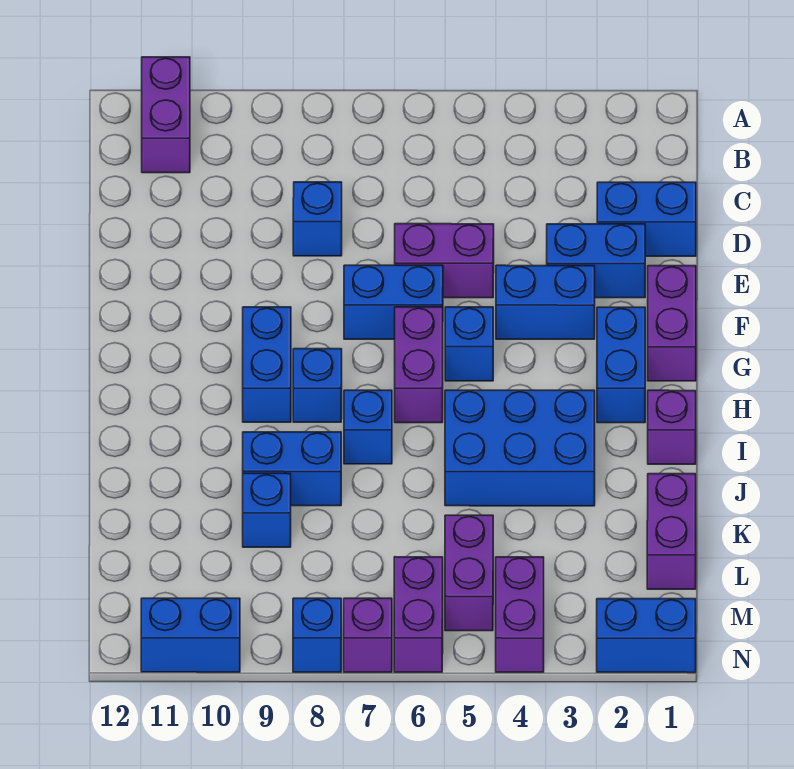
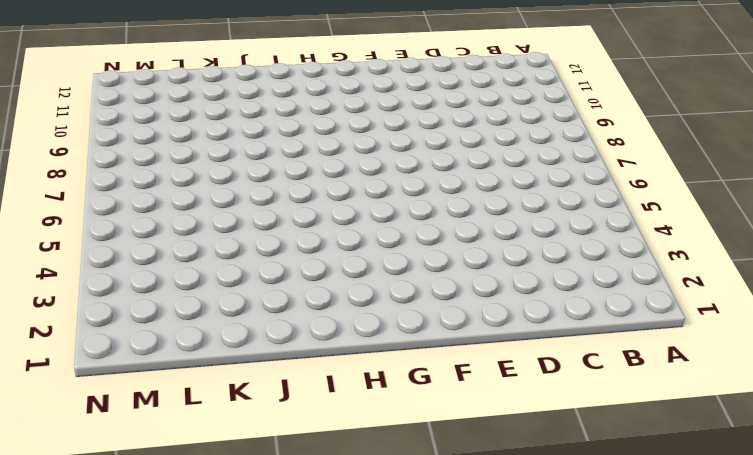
none -> purple brick A11:B11 level 1
none -> blue brick D1:D2 level 1
none -> blue brick D8 level 1

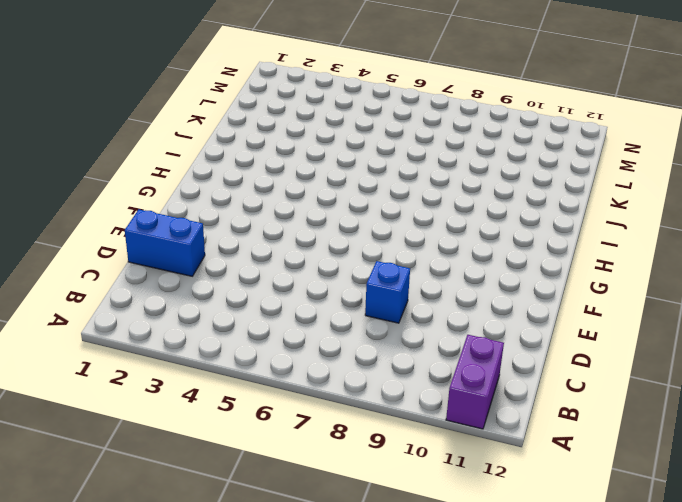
none -> blue brick E2:E3 level 1
none -> purple brick E5:E6 level 1
none -> purple brick F1:G1 level 1

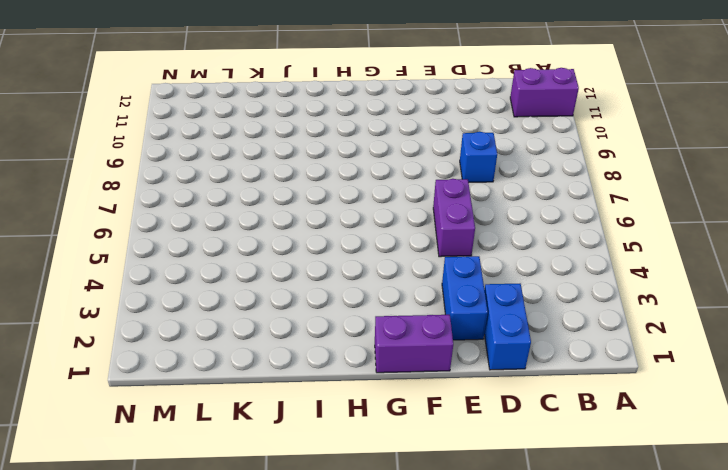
none -> blue brick F3:F4 level 1
none -> blue brick F6:F7 level 1
none -> blue brick G2:H2 level 1

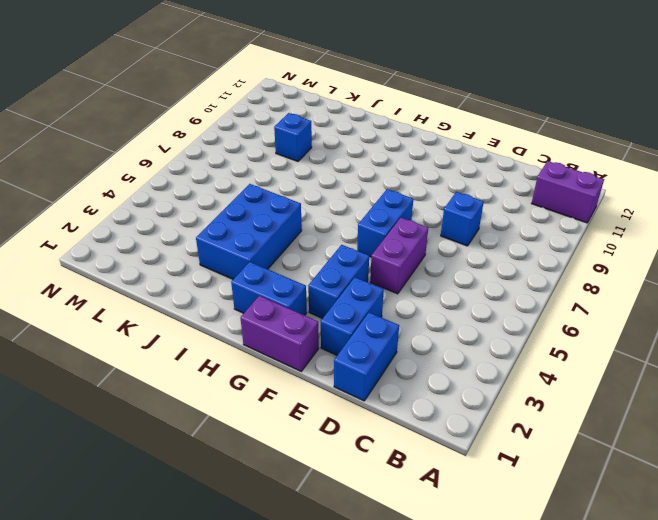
none -> blue brick G5 level 1
none -> purple brick G6:H6 level 1
none -> blue brick G9:H9 level 1

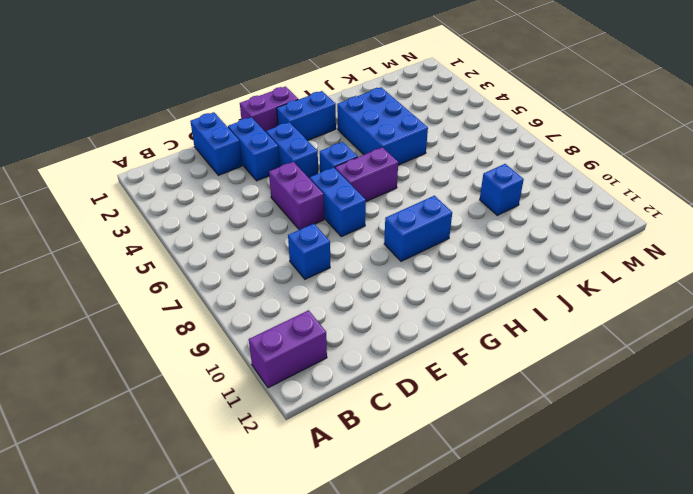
none -> blue brick H8 level 1
none -> purple brick I1 level 1
none -> blue brick I7 level 1

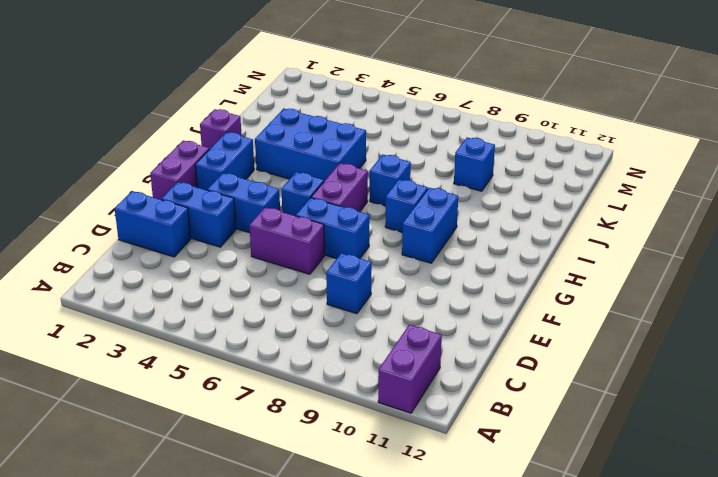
none -> blue brick J8:J9 level 1
none -> purple brick K1:L1 level 1
none -> purple brick L5:M5 level 1

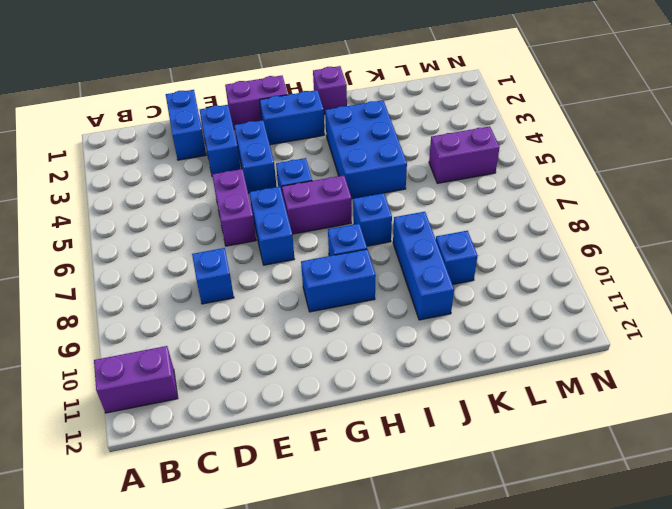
blue brick J8:J10 level 1 -> blue brick J8:J9 level 1
none -> purple brick K1:L1 level 1
none -> purple brick M4:N4 level 1
none -> purple brick M6:N6 level 1

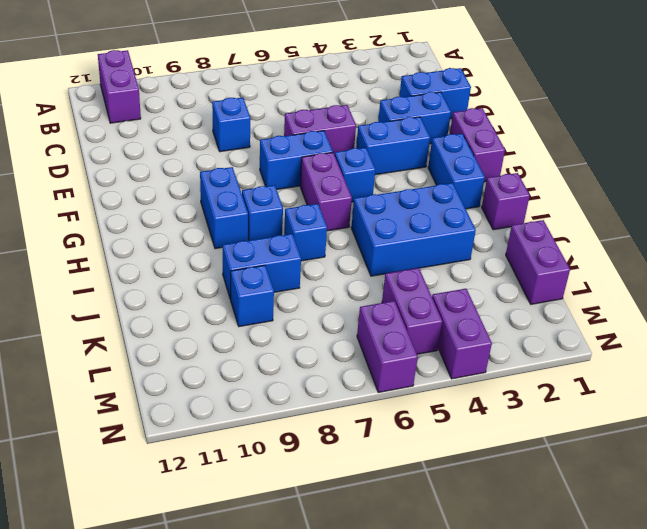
none -> blue brick N1:N2 level 1
none -> purple brick N7 level 1
none -> blue brick N8 level 1

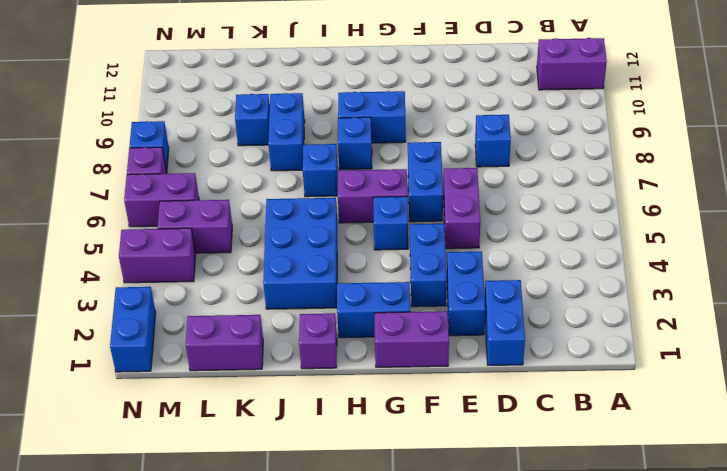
none -> blue brick N10:N11 level 1

